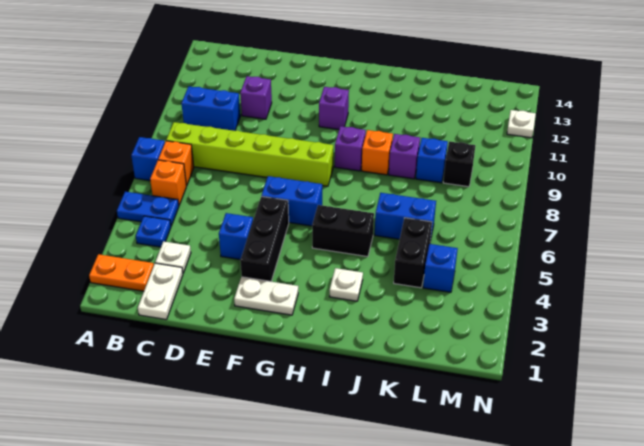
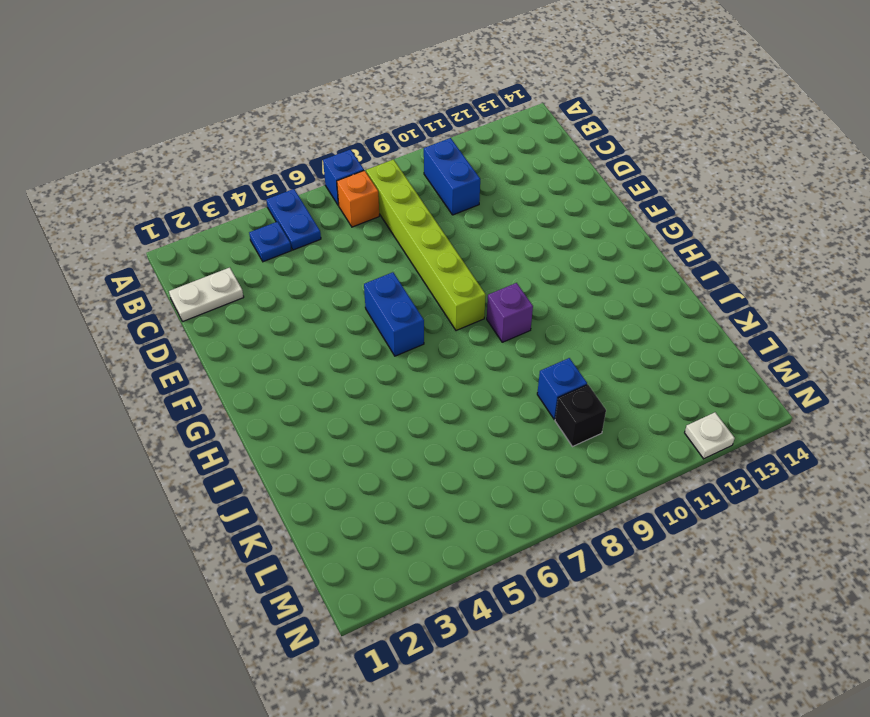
none -> orange plate A2:B2 level 1
none -> orange brick B6 level 1
none -> white plate C3 level 1

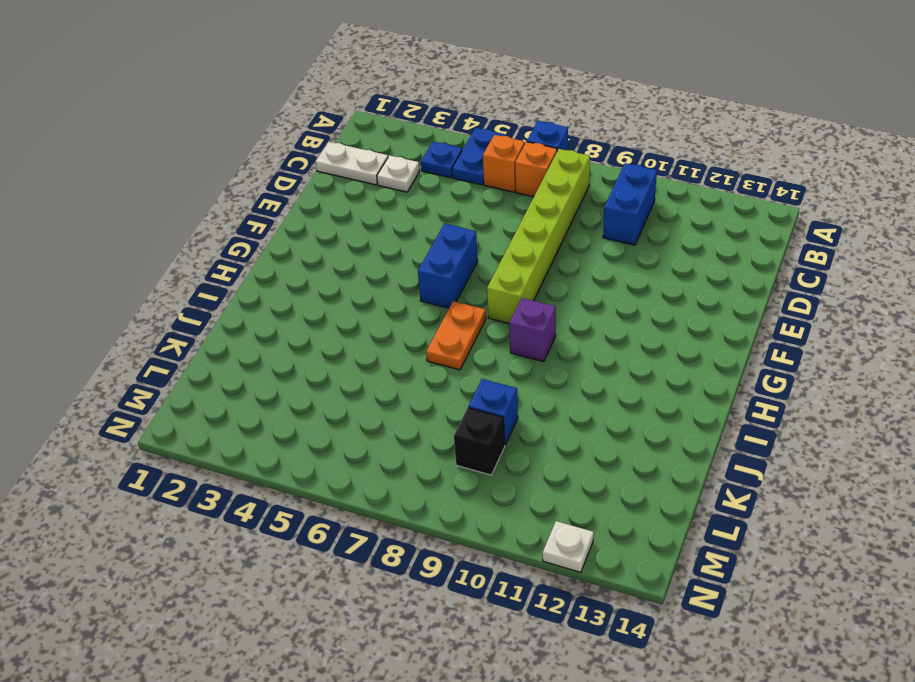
orange plate H7:I7 level 1 -> orange plate A2:B2 level 1
none -> purple brick D11 level 1
none -> blue brick E4 level 1
none -> white plate F2:G2 level 1

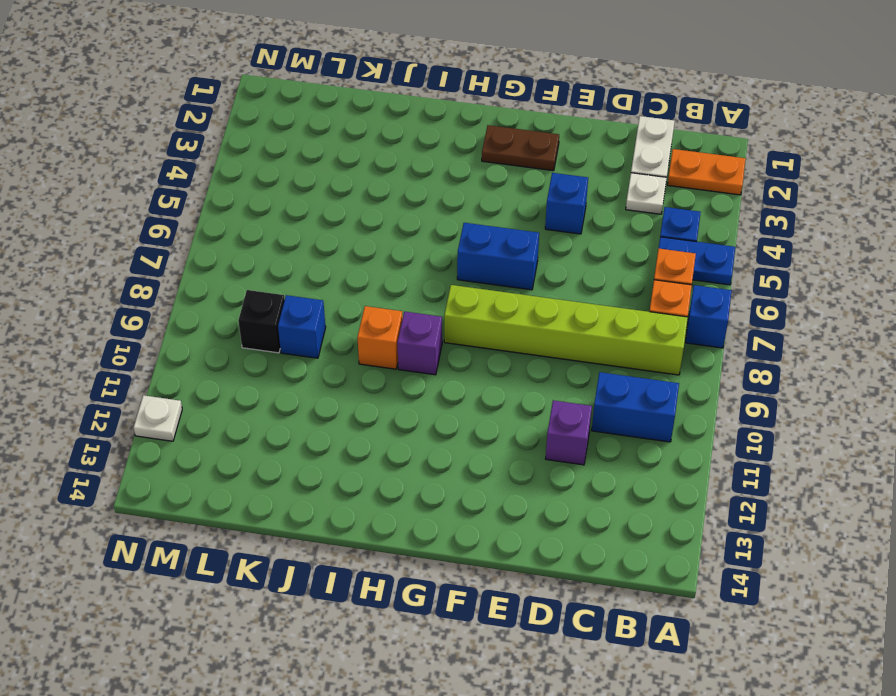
brown plate F2:G2 level 1 -> white plate F2:G2 level 1
none -> black brick F3:F5 level 1
none -> purple brick G11 level 1
none -> black brick H5:I5 level 1

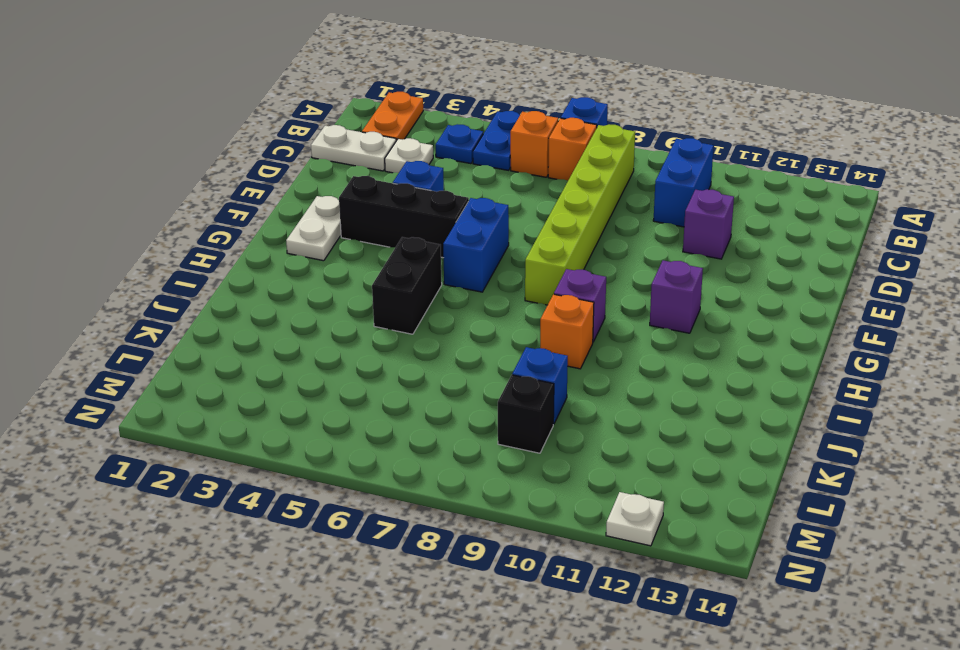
none -> white plate I3 level 1
none -> blue brick J6:K6 level 1
none -> purple brick J9 level 1

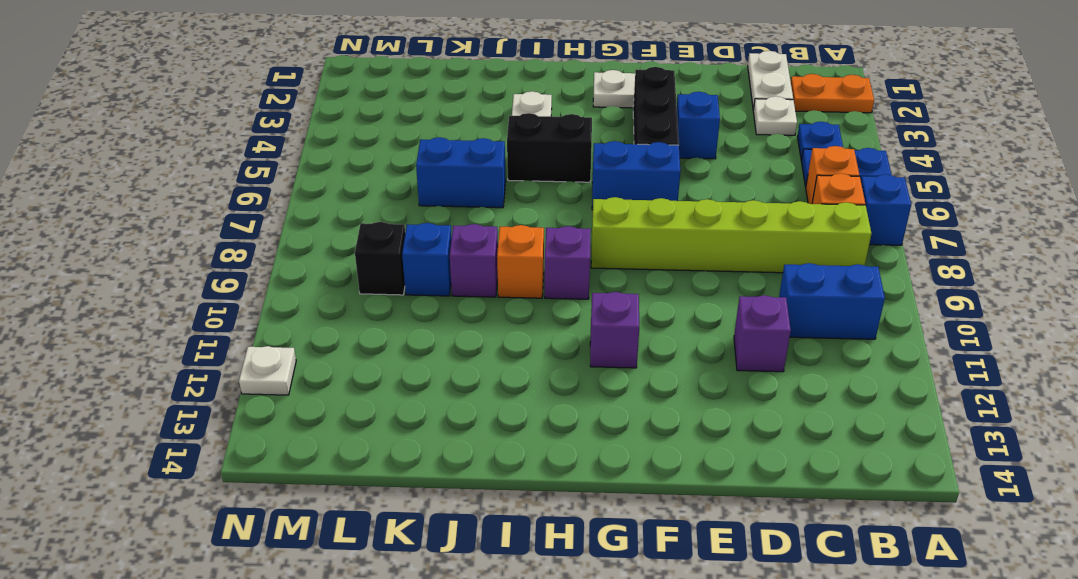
none -> black brick K4:K5 level 1
none -> blue brick L4 level 1

